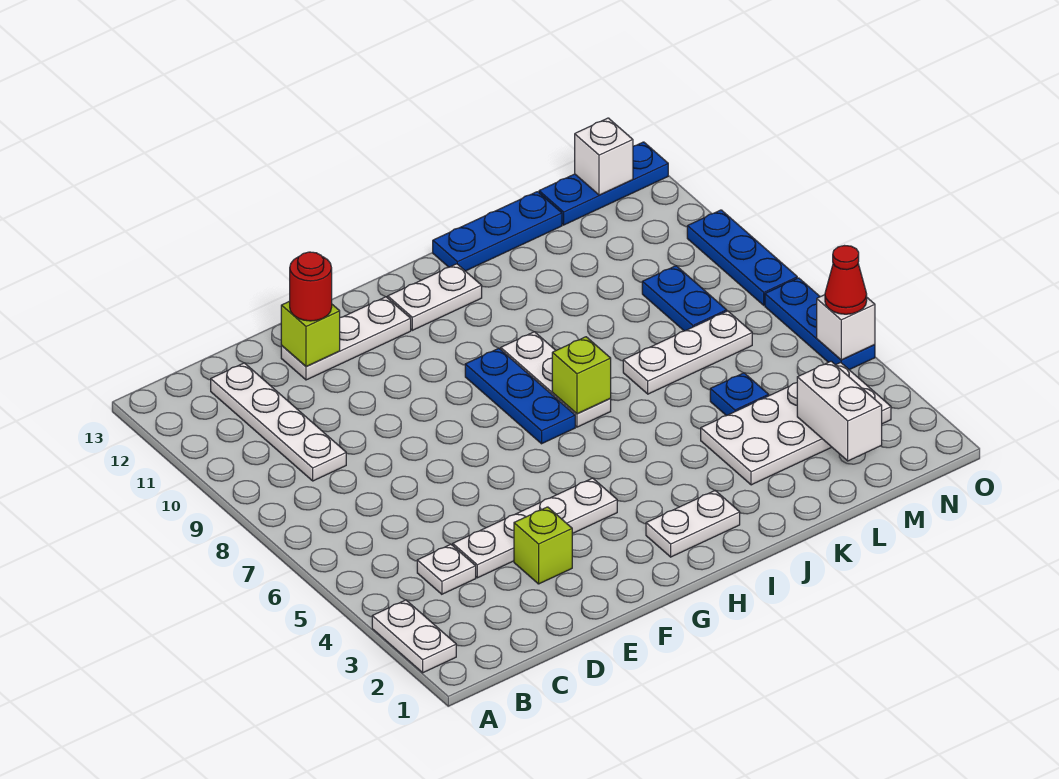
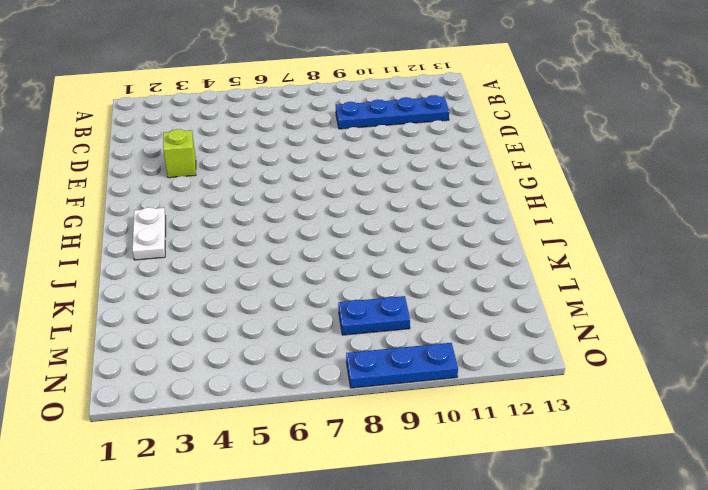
blue plate C9:C12 level 1 -> white plate C9:C12 level 1
none -> white plate A2:A3 level 1
none -> white plate C4 level 1
none -> white plate D4:G4 level 1

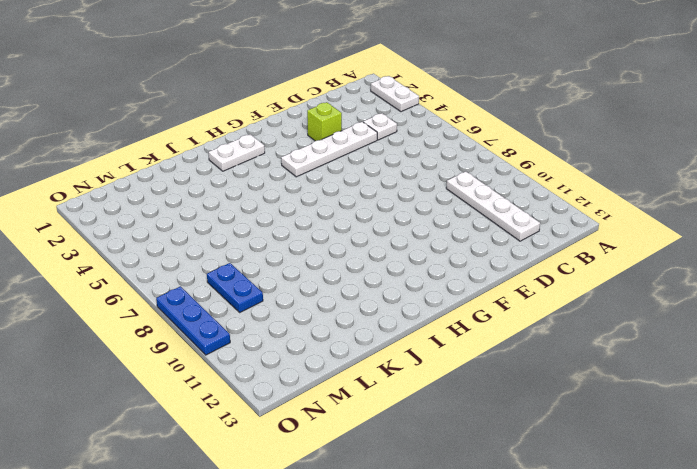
none -> white plate E12:G12 level 1
none -> blue plate H7:H9 level 1
none -> white plate H12:I12 level 1

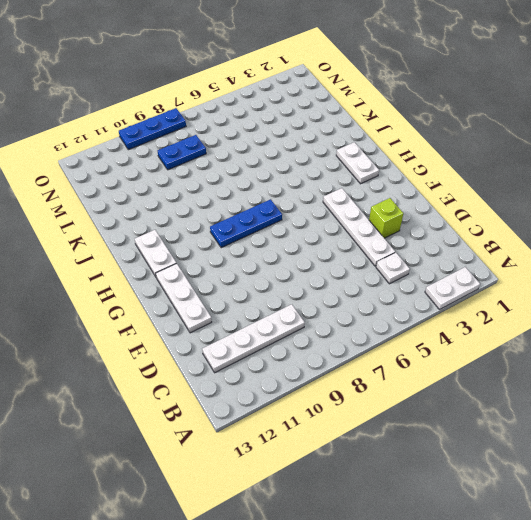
none -> white plate I7:I9 level 1
none -> blue plate J13:L13 level 1
none -> white plate K3:N4 level 1

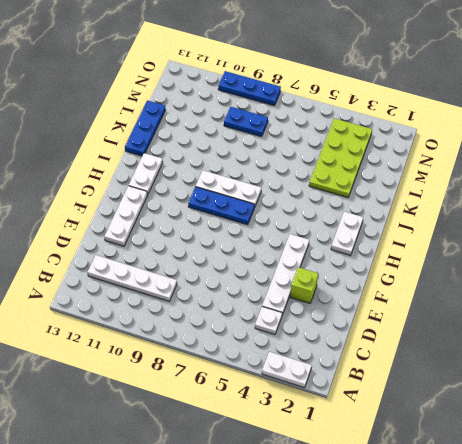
lime plate K3:N4 level 1 -> white plate K3:N4 level 1
none -> white plate K7:M7 level 1
none -> blue plate L5 level 1
none -> blue plate M13:O13 level 1

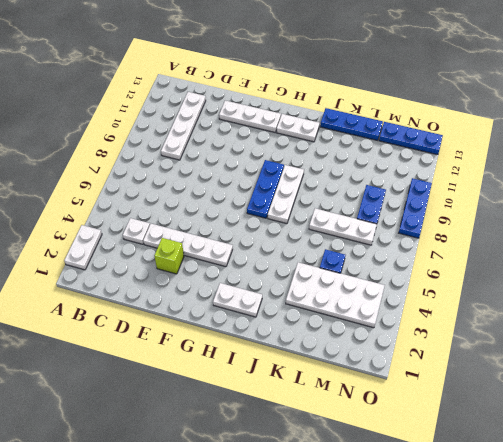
none -> blue plate O5:O7 level 1
none -> lime brick E12 level 2
none -> lime brick I7 level 2

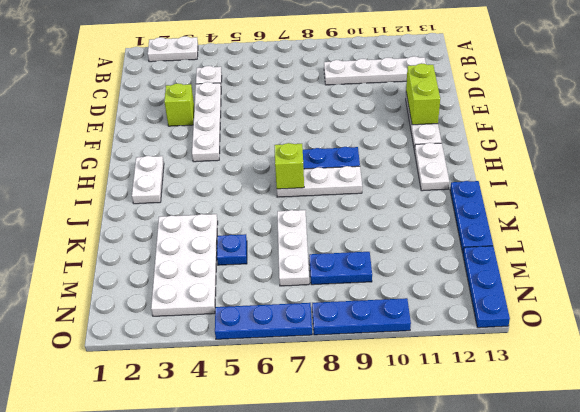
lime brick E12:F12 level 2 -> lime brick E12 level 2
none -> white brick M2:M3 level 2
none -> white brick N13 level 2
none -> white brick O5 level 2

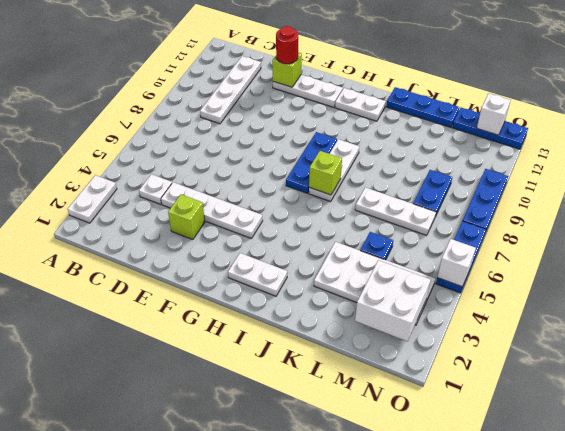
white brick M2:N3 level 2 -> white brick M2:M3 level 2
none -> red cone O5 level 3

